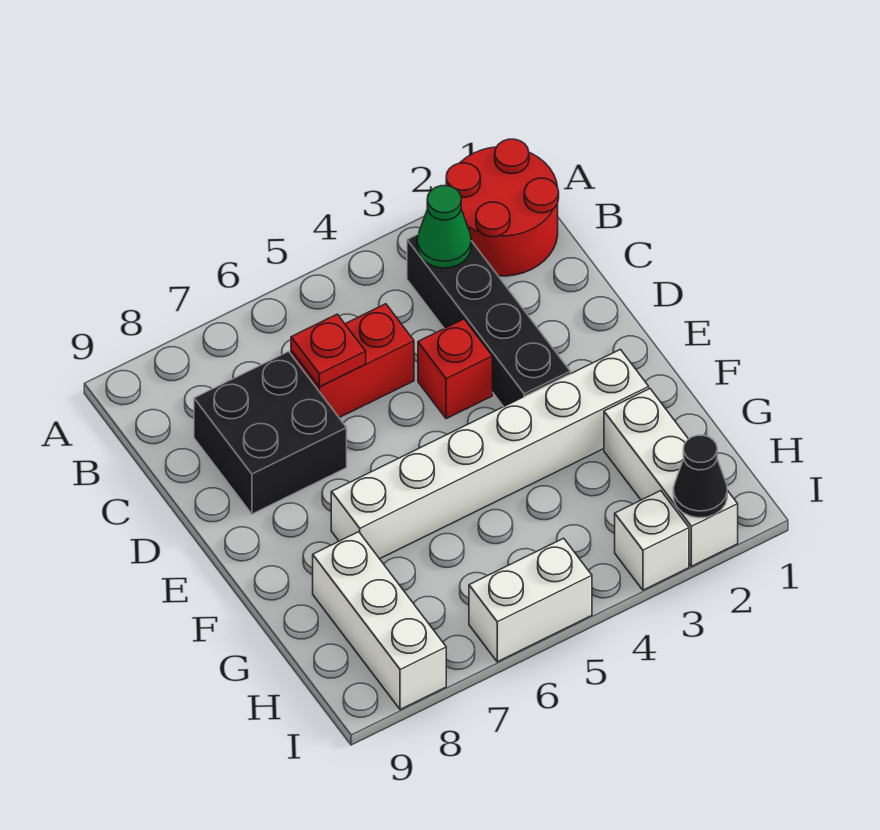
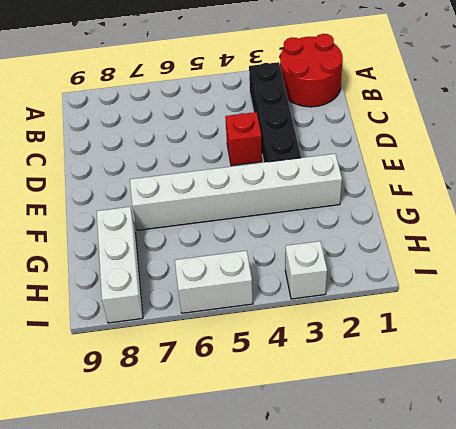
none -> red brick C5:C6 level 1
none -> black brick C7:D8 level 1
none -> white brick G2:I2 level 1

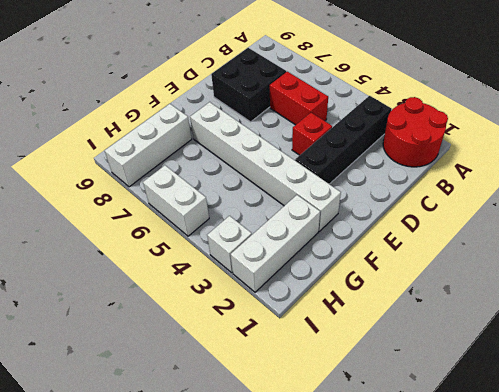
none -> green cone B3 level 2
none -> red plate C6 level 2
none -> black cone I2 level 2

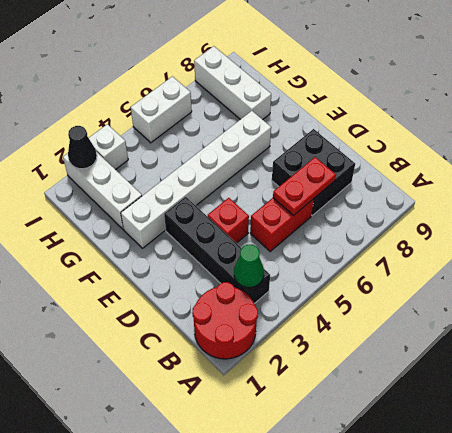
red plate C6:C7 level 2 -> red plate C6 level 2

